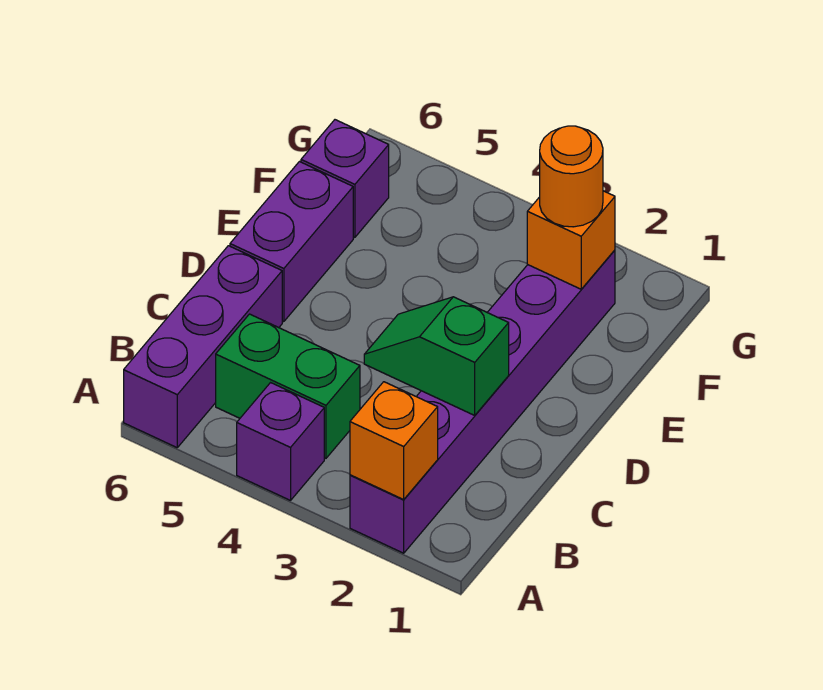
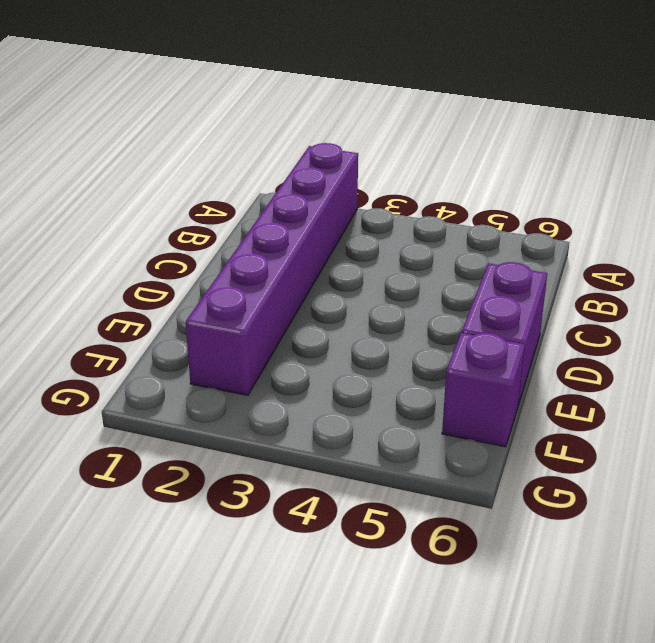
none -> purple brick A4 level 1
none -> purple brick A6:C6 level 1

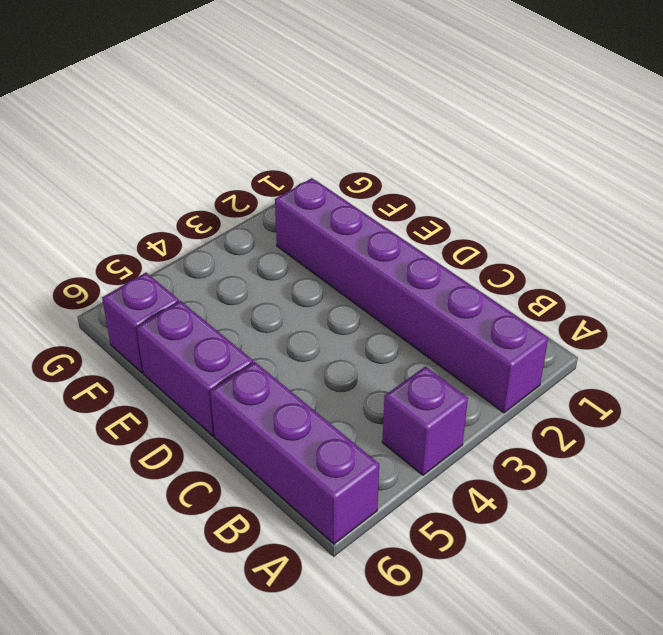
none -> green brick B4:B5 level 1
none -> orange brick A2 level 2

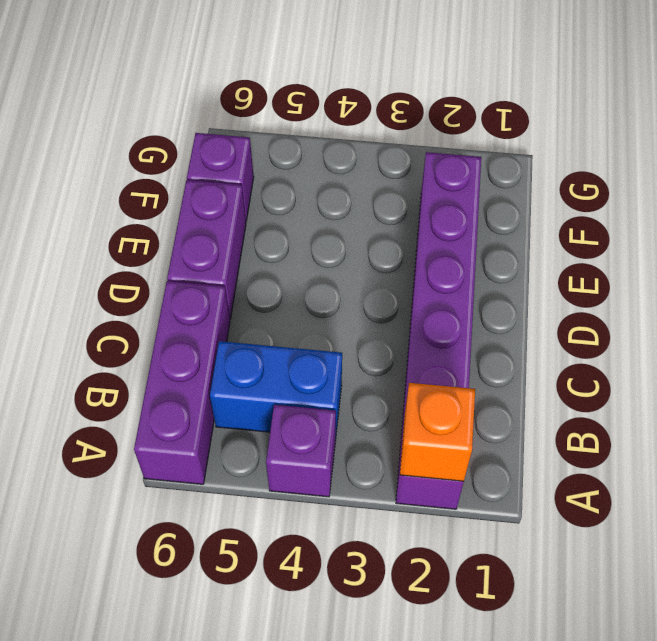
blue brick B4:B5 level 1 -> green brick B4:B5 level 1
none -> green slope C2:C3 level 2 top 2
none -> orange brick F2 level 2

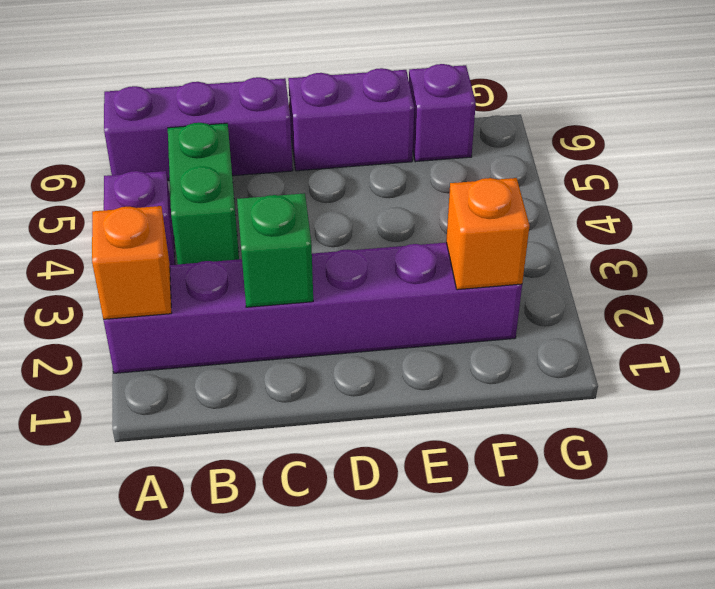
none -> orange round brick F2 level 3

